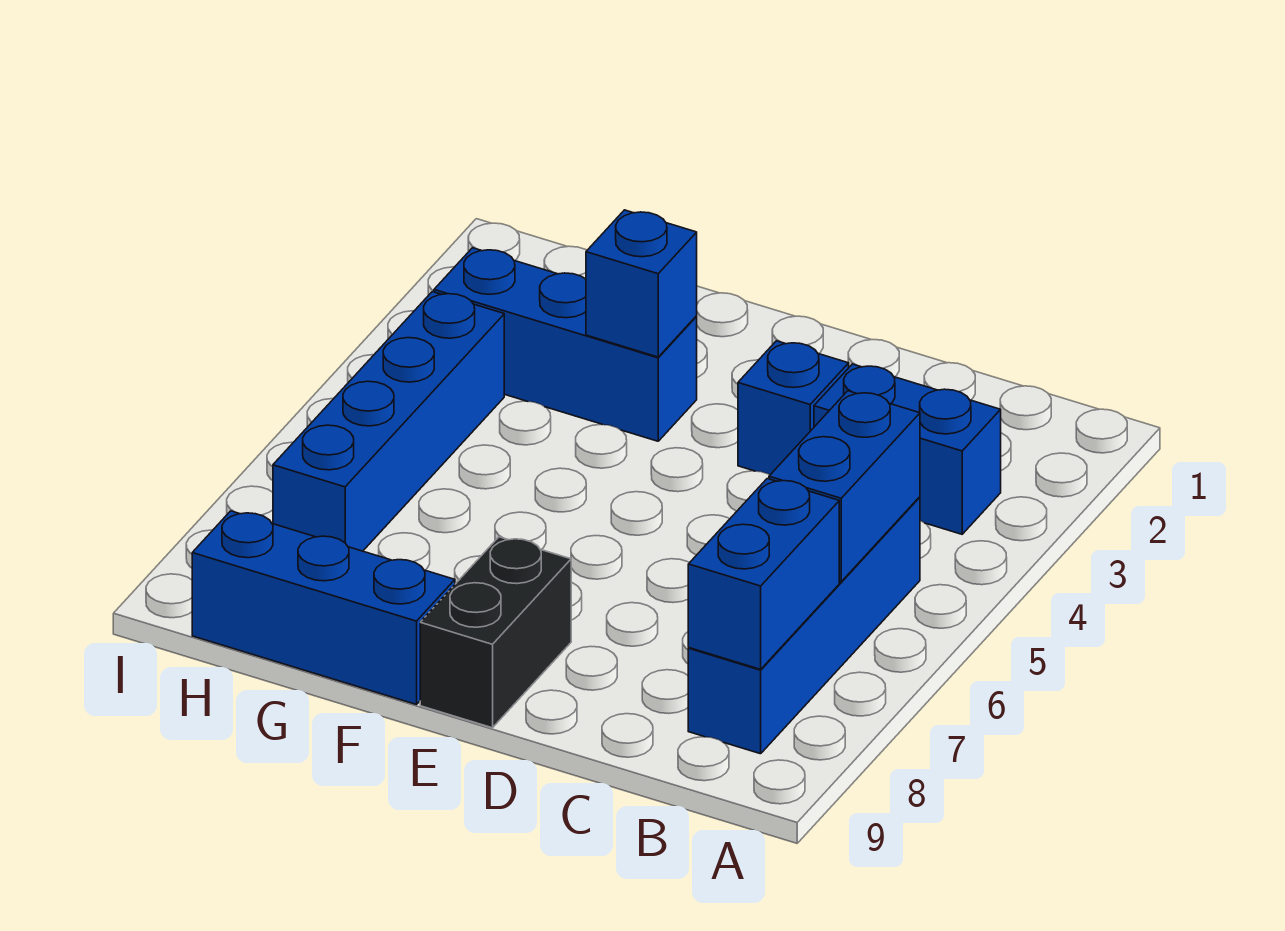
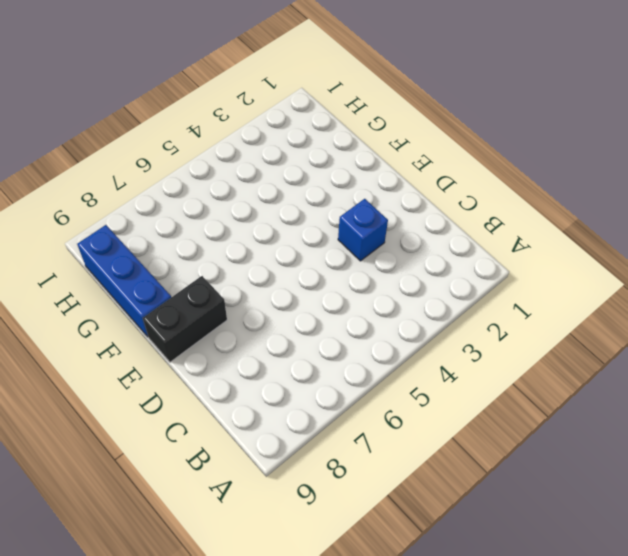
none -> blue brick B3:C3 level 1
none -> blue brick B5:B8 level 1

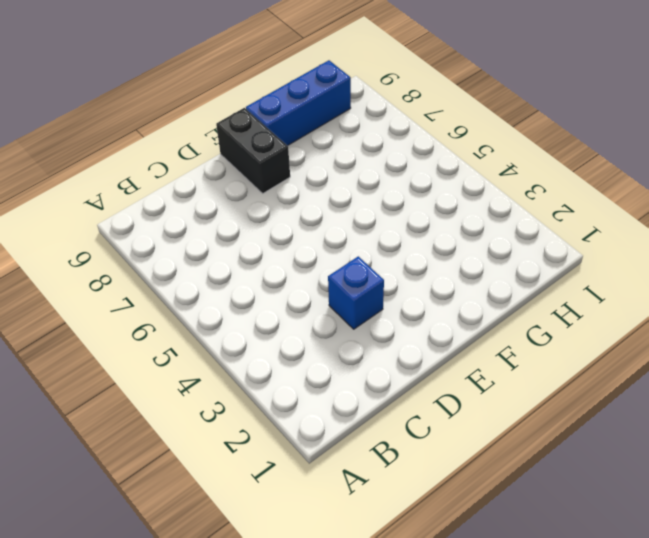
none -> blue brick B3:C3 level 1
none -> blue brick B5:B8 level 1

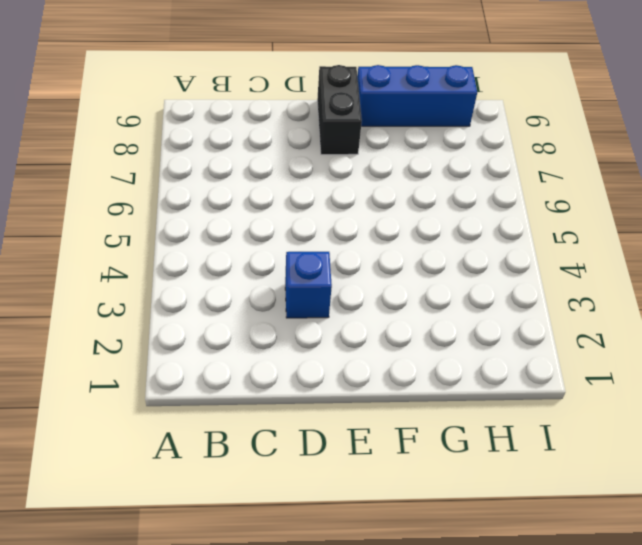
none -> blue brick B3:C3 level 1
none -> blue brick B5:B8 level 1

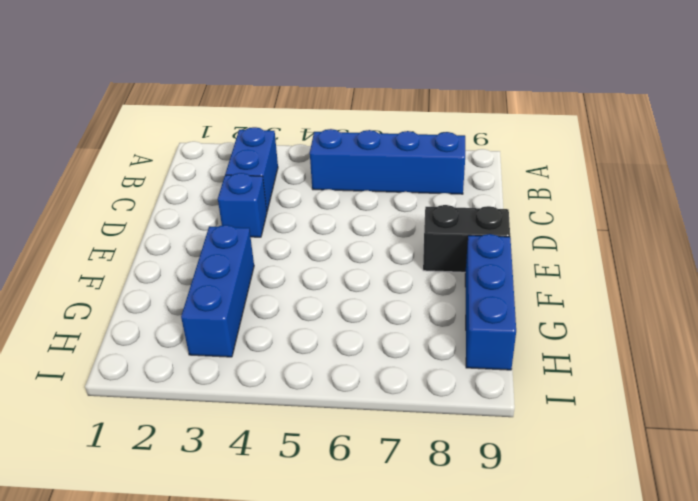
none -> blue brick H4:H7 level 1
none -> blue brick B5:B6 level 2

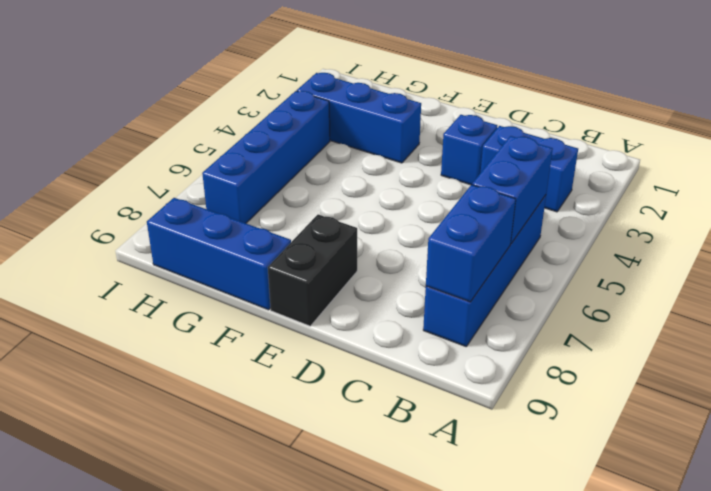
none -> blue brick F3 level 2

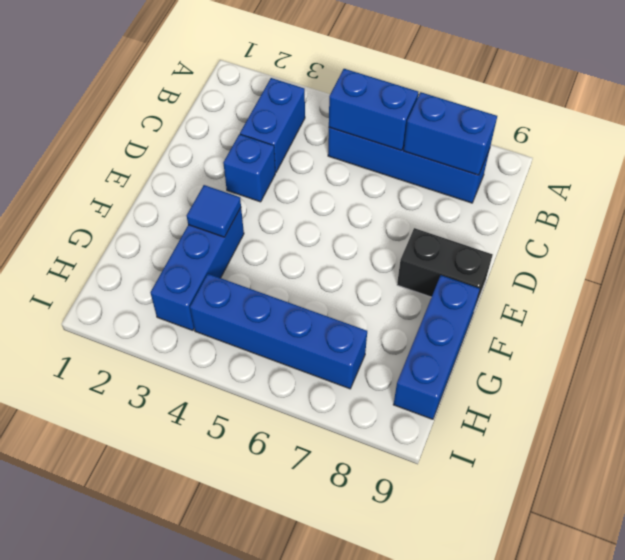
blue tile F3 level 2 -> blue brick F3 level 2

